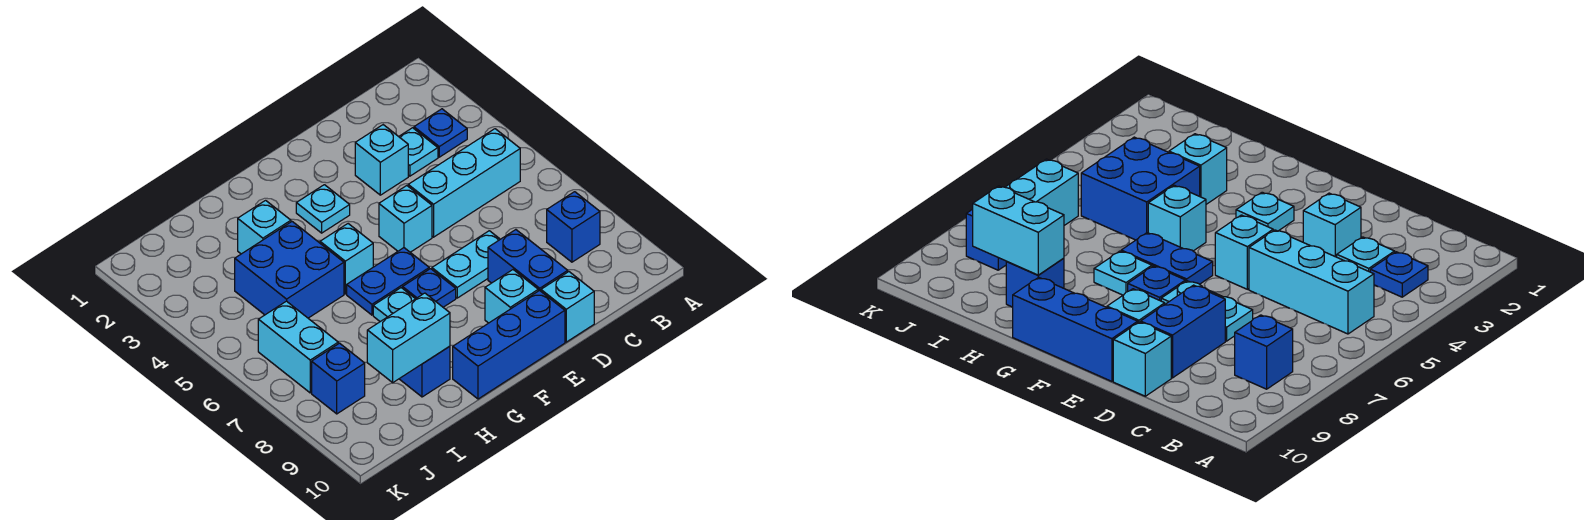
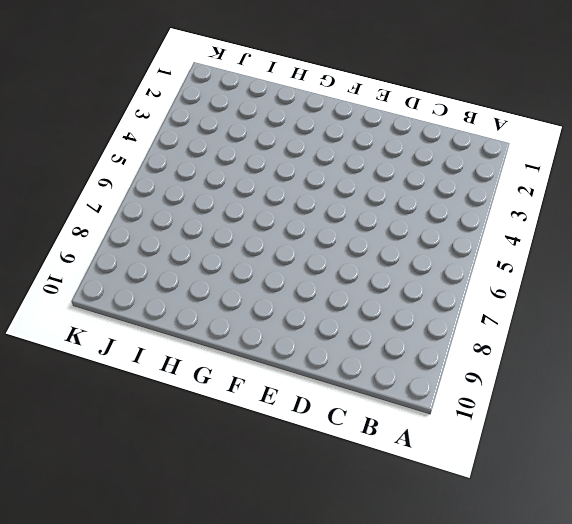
none -> blue plate B3 level 1
none -> cyan brick B5:D5 level 1
none -> blue brick B8 level 1

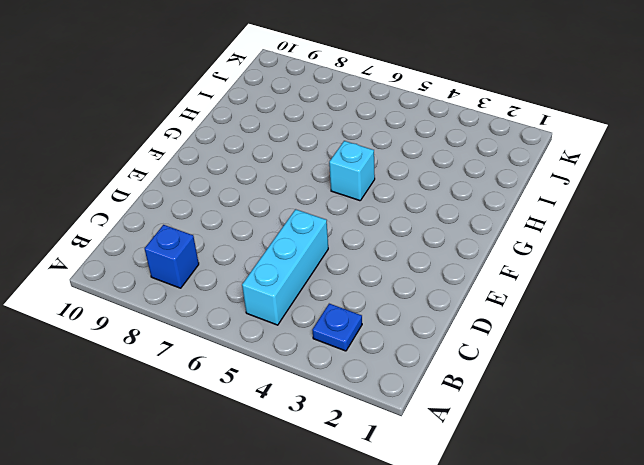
none -> cyan plate C3 level 1
none -> cyan brick D3 level 1
none -> cyan plate D7:E7 level 1

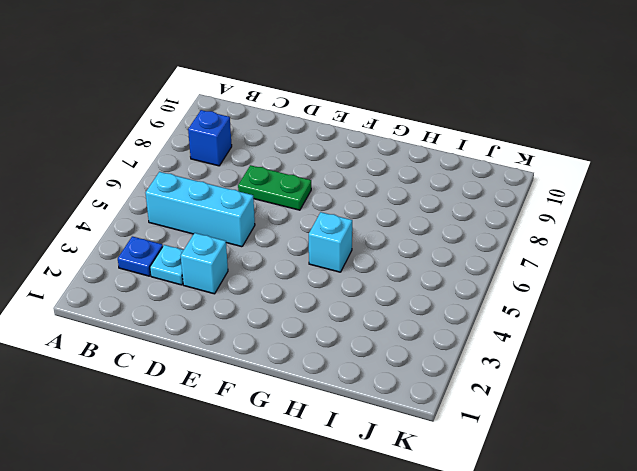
green plate D7:E7 level 1 -> cyan plate D7:E7 level 1
none -> blue brick D8:D9 level 1
none -> cyan brick D10 level 1
none -> cyan brick E5 level 1

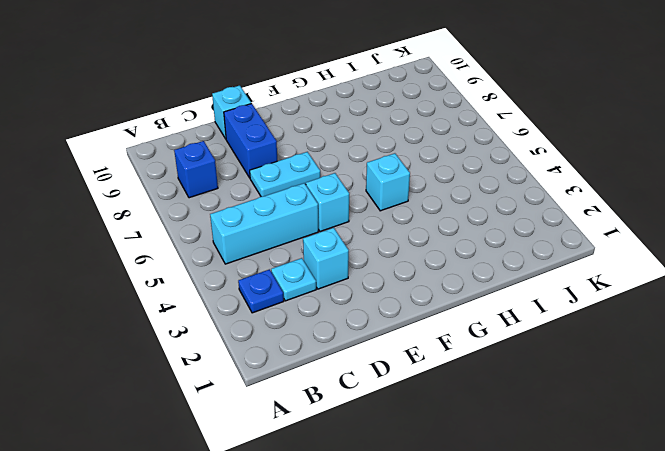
none -> cyan brick E9 level 1
none -> blue brick E10:G10 level 1
none -> cyan plate F3 level 1

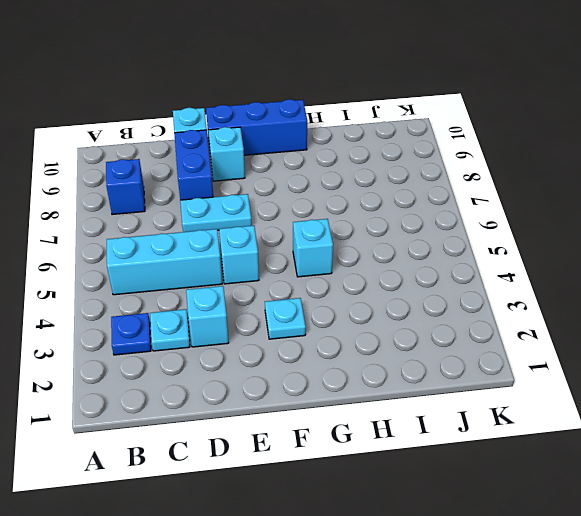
none -> blue plate F6:G6 level 1
none -> blue plate F7 level 1
none -> cyan plate G7 level 1

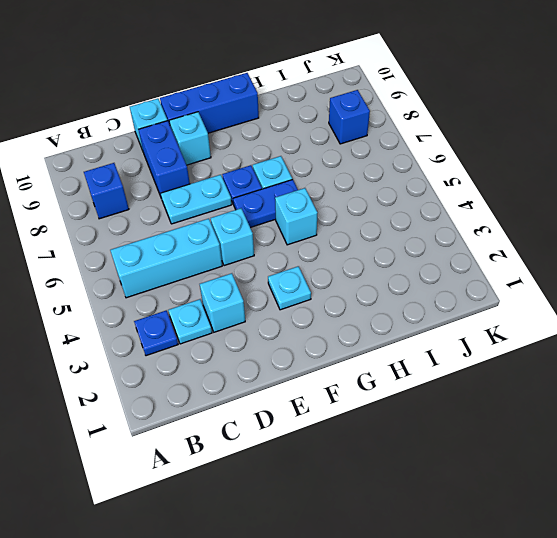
none -> cyan brick H3 level 1
none -> blue brick H4:I5 level 1
none -> blue brick H9 level 1

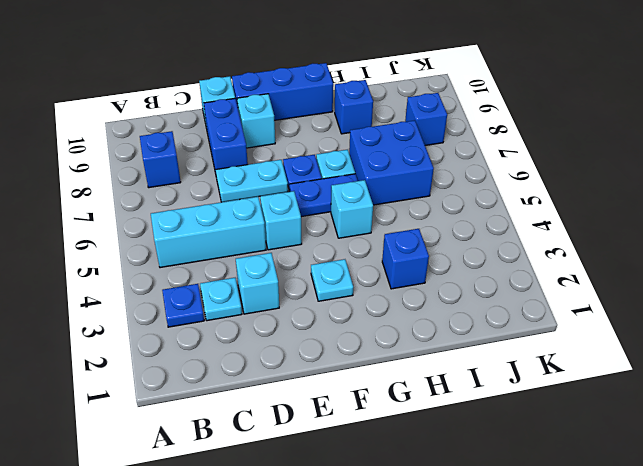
blue brick H3 level 1 -> cyan brick H3 level 1
blue brick H6:I7 level 1 -> blue brick H4:I5 level 1
none -> cyan brick J6:J7 level 1
none -> cyan brick H9:I9 level 2

